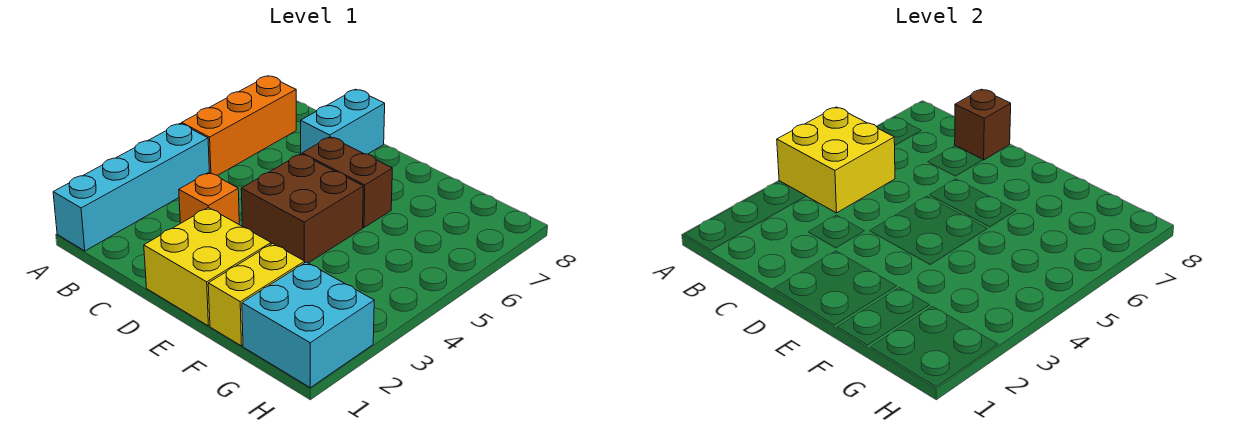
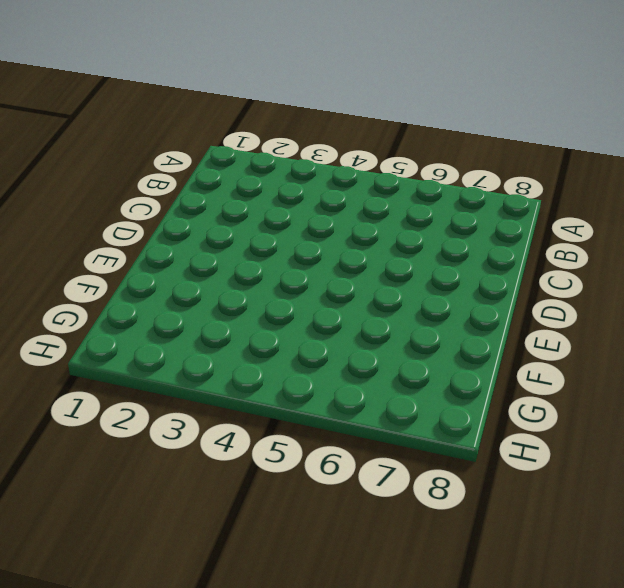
none -> cyan brick A1:A4 level 1
none -> orange brick A5:A7 level 1

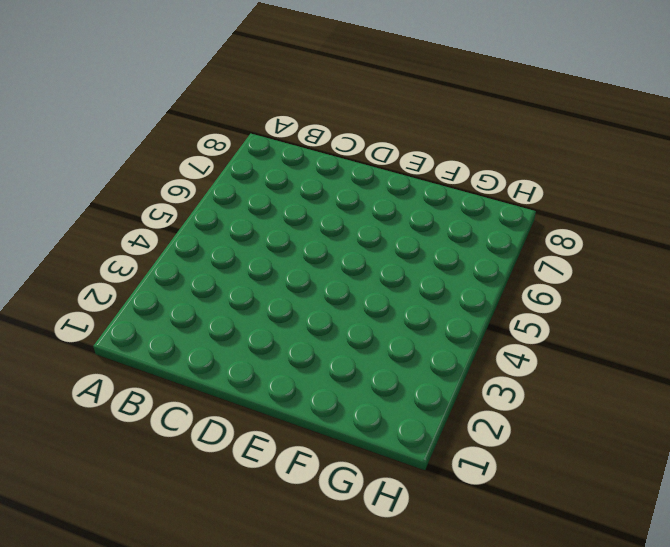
none -> cyan brick A1:A4 level 1
none -> orange brick A5:A7 level 1

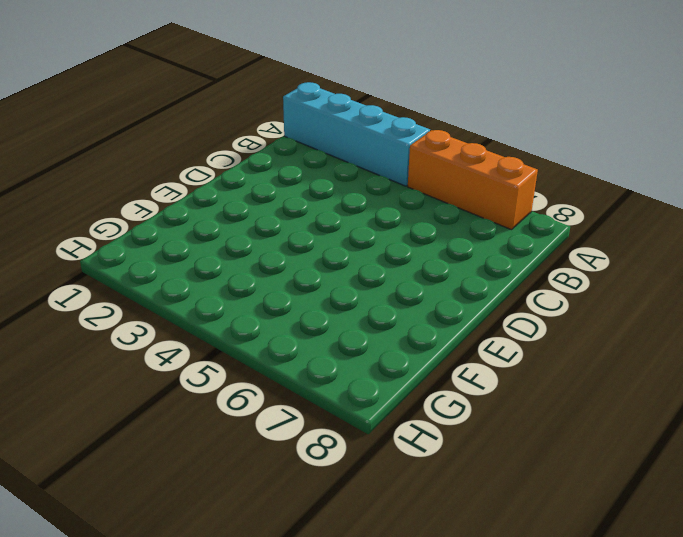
none -> orange brick C3 level 1
none -> cyan brick C7:C8 level 1

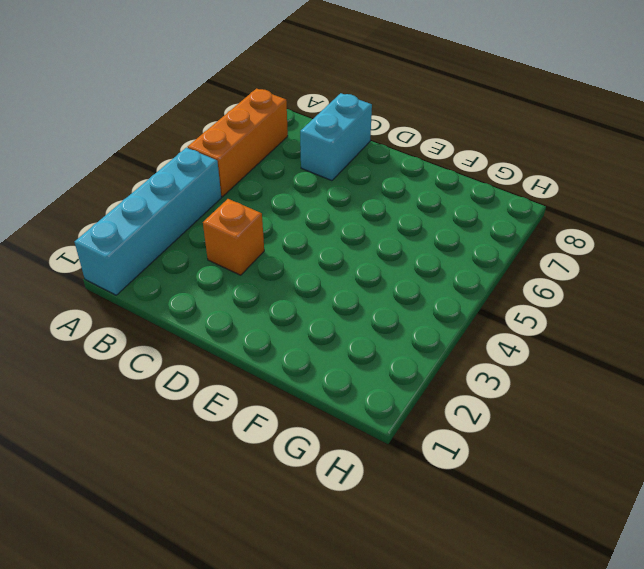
none -> yellow brick D1:E2 level 1
none -> brown brick D4:E5 level 1

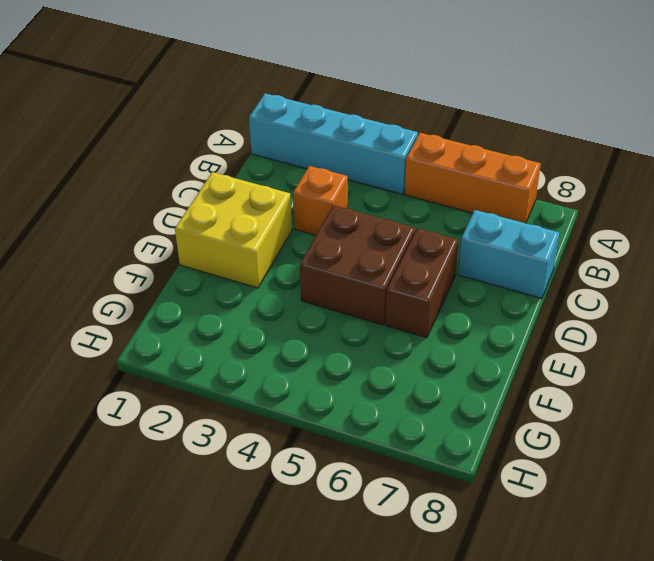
none -> yellow brick F1:F2 level 1
none -> cyan brick G1:H2 level 1

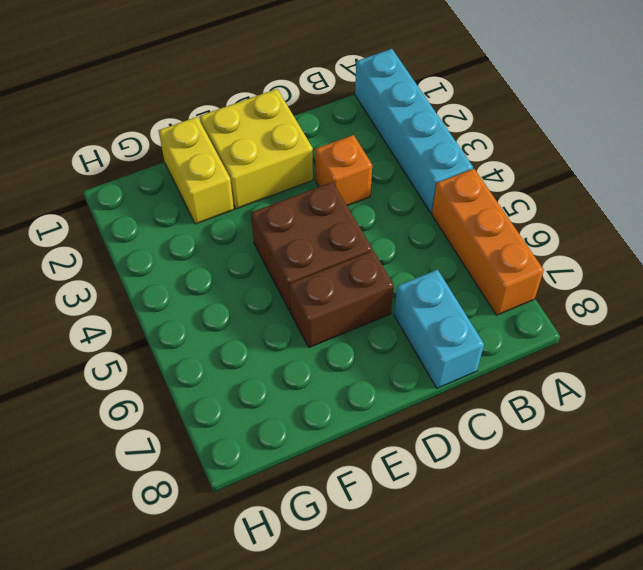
none -> cyan brick G1:H2 level 1
none -> yellow brick A4:B5 level 2

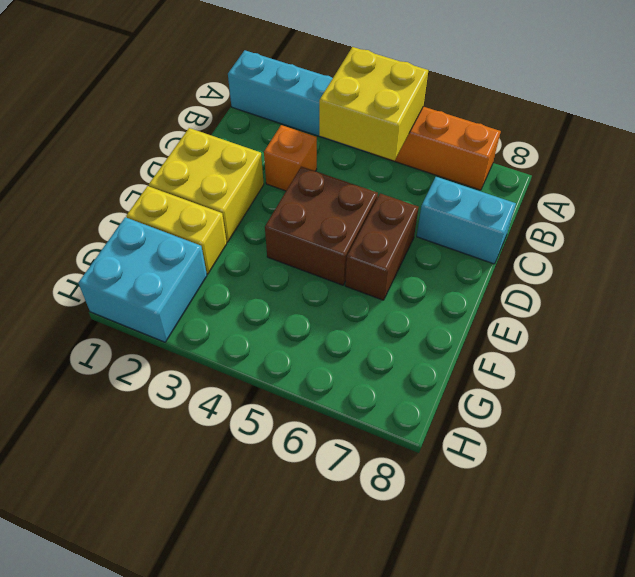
none -> brown brick C8 level 2

